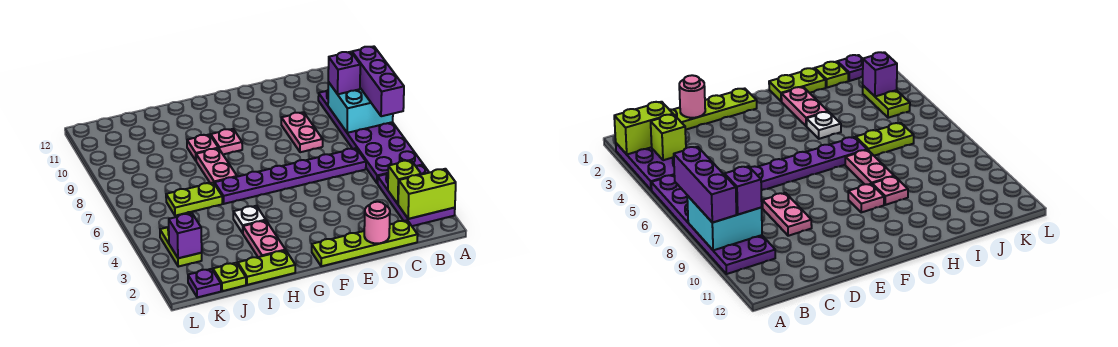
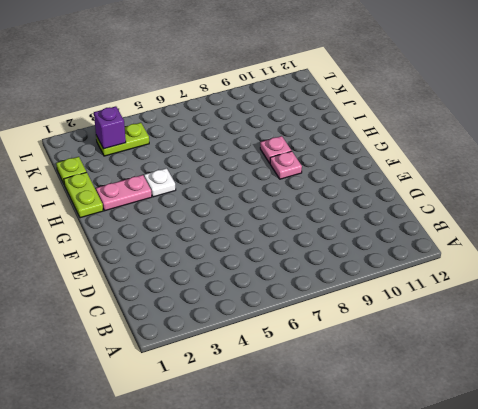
none -> purple plate A2:B4 level 1
none -> purple plate A5:B10 level 1
none -> lime plate C1:F1 level 1

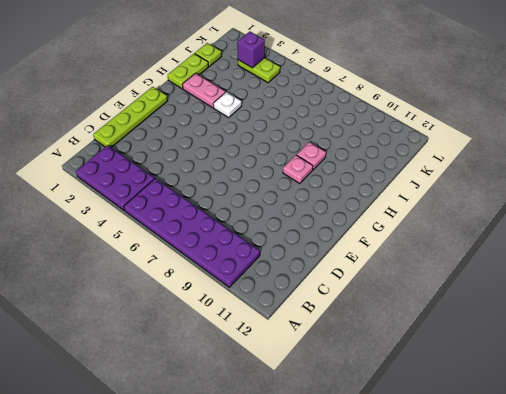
none -> purple plate C6:H6 level 1
none -> pink plate D8:D9 level 1
none -> pink plate H7:H8 level 1

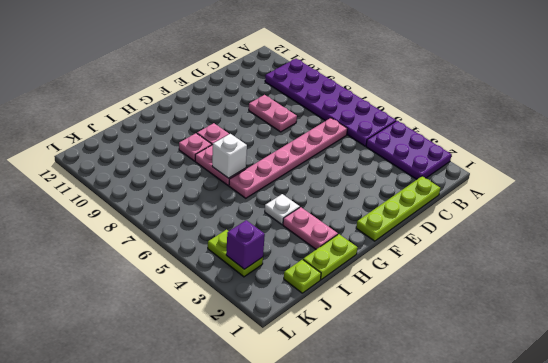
pink plate C6:H6 level 1 -> purple plate C6:H6 level 1
white brick H7 level 2 -> none
none -> lime plate I6:J6 level 1
none -> purple plate K1 level 1
none -> lime brick A2:B2 level 2

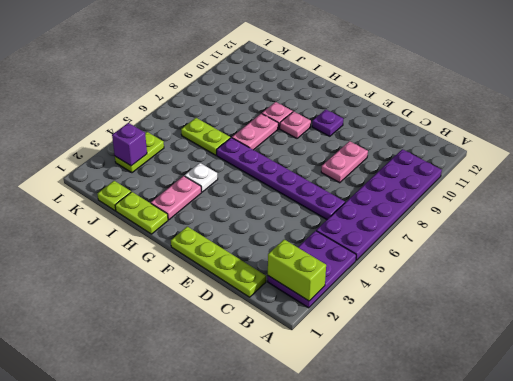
purple plate F10 level 1 -> purple plate K1 level 1
none -> cyan brick A8:B9 level 2
none -> lime brick B3 level 2
none -> pink round brick D1 level 2

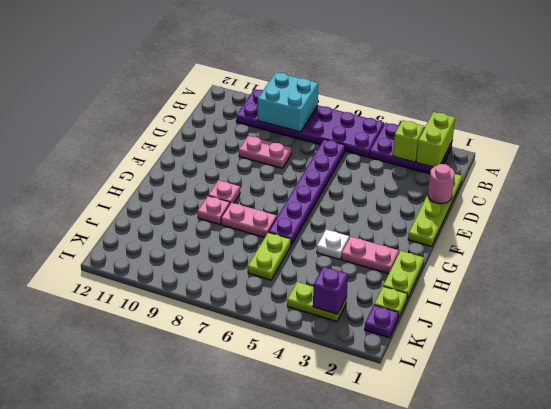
none -> purple brick A7:A9 level 3
none -> purple brick B9 level 3

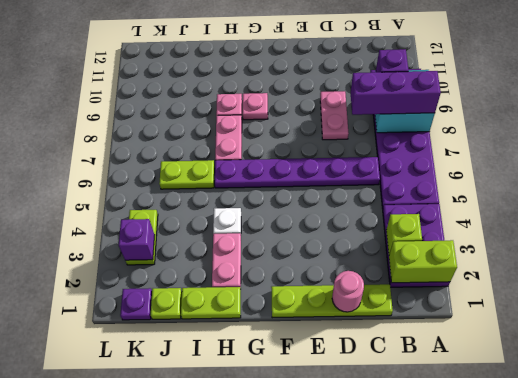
purple brick A8:C8 level 3 -> purple brick A7:A9 level 3

